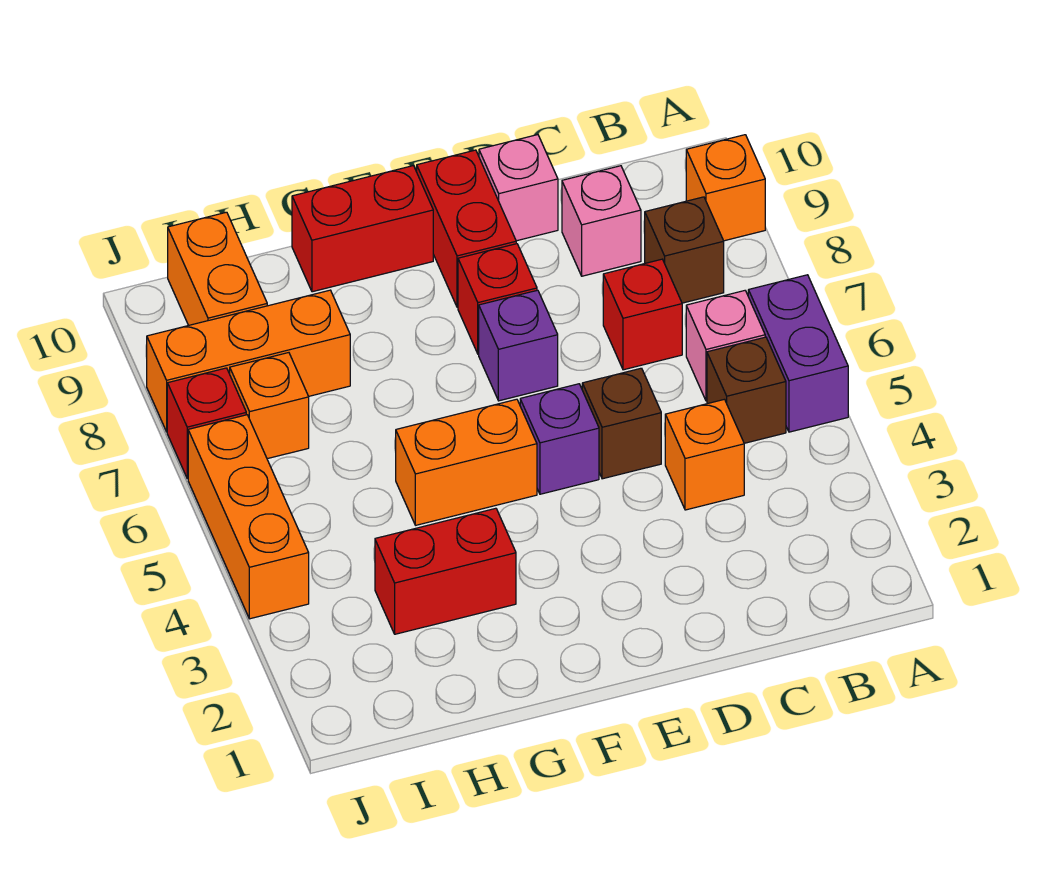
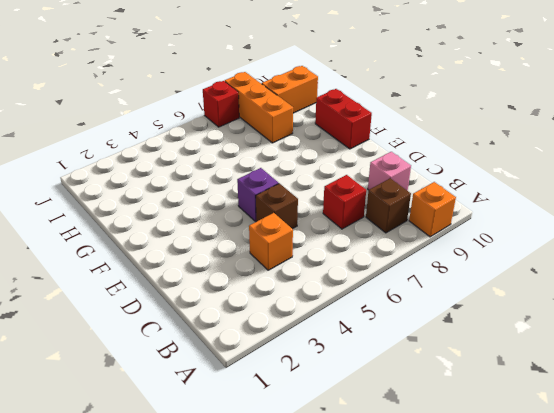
none -> purple brick A5:A6 level 1
none -> brown brick B5 level 1
none -> pink brick B6 level 1

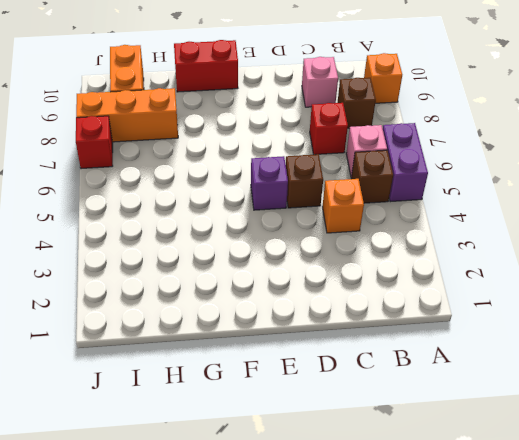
none -> pink brick D10 level 1
none -> purple brick E7 level 1
none -> red brick E8 level 1

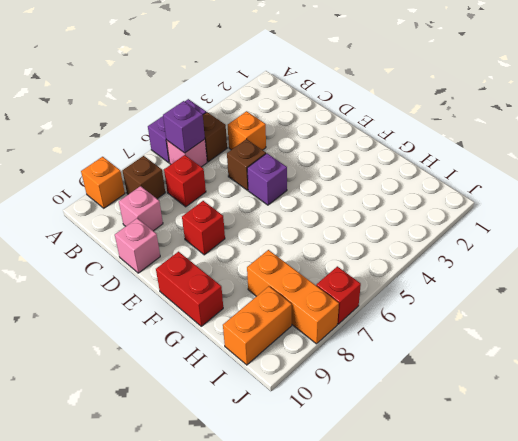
purple brick B6 level 2 -> purple brick E7 level 1
none -> red brick E9:E10 level 1
none -> orange brick F5:G5 level 1
none -> red brick G3:H3 level 1

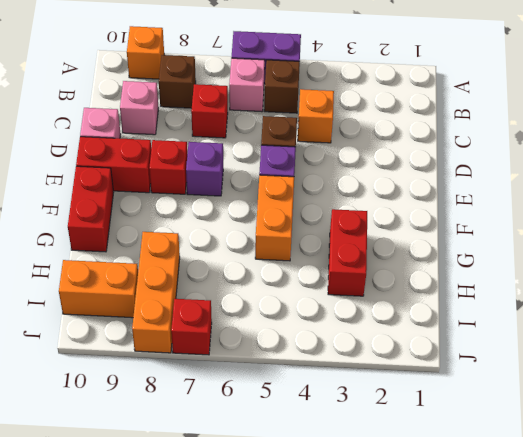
none -> orange brick I7 level 1
none -> orange brick J4:J6 level 1

